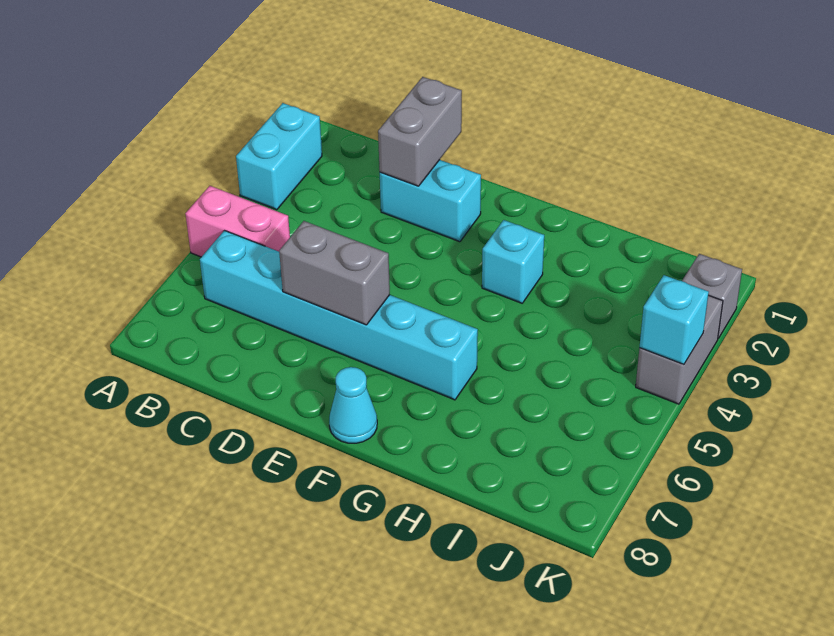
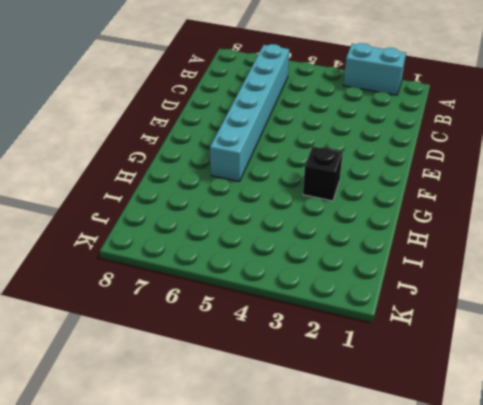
black brick G3 level 1 -> cyan brick G3 level 1
none -> pink brick A5:B5 level 1
none -> cyan brick D2:E2 level 1

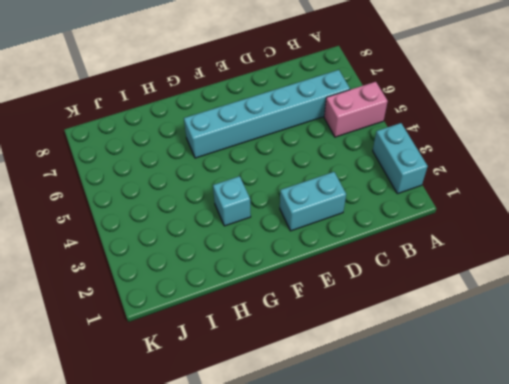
none -> cyan cone F8 level 1
none -> grey brick K2 level 1

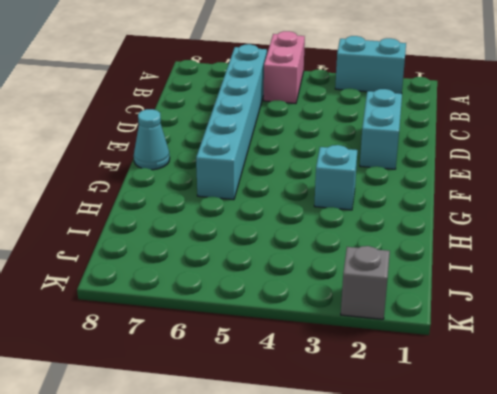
none -> grey brick K3:K4 level 1
none -> grey brick D1:D2 level 2

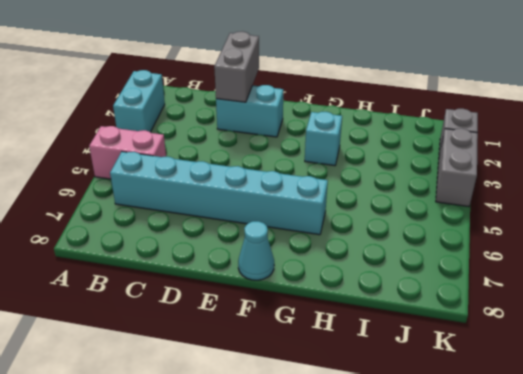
none -> grey brick D6:E6 level 2
none -> cyan brick K4 level 2

